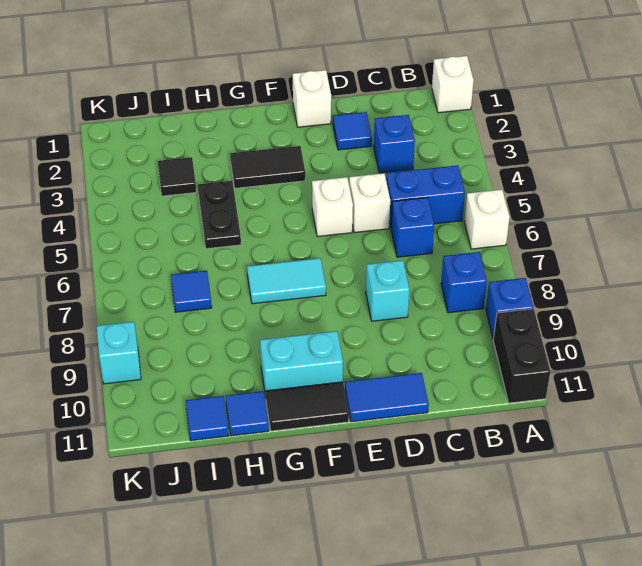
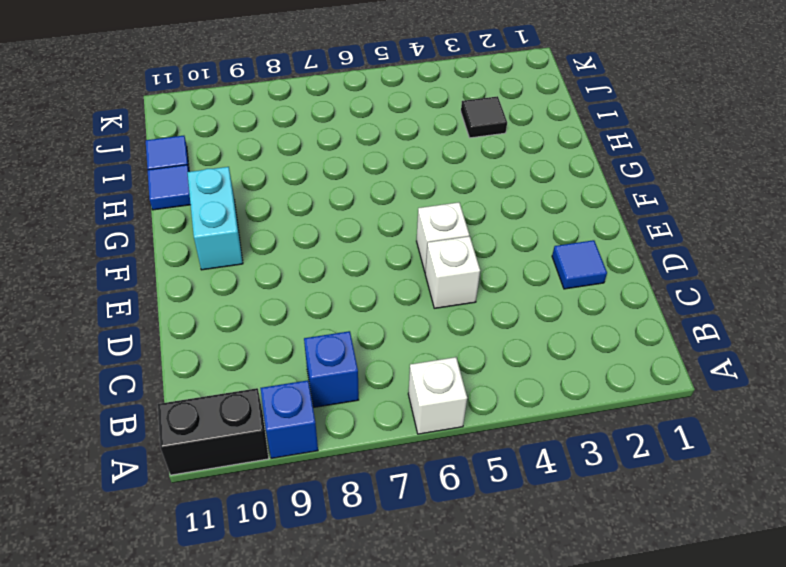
none -> white brick A1 level 1
none -> blue brick B5:C5 level 1
none -> blue brick C3 level 1

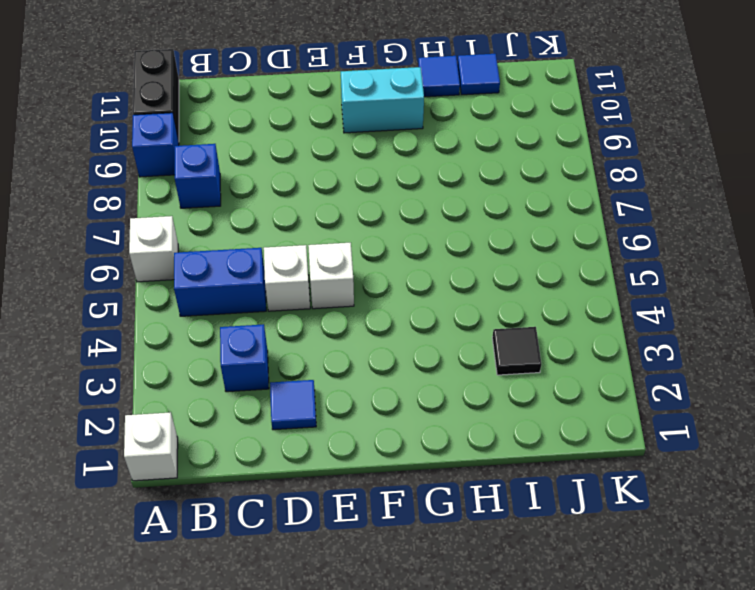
none -> blue brick C6 level 1
none -> cyan brick D8 level 1
none -> blue tile D11:E11 level 1

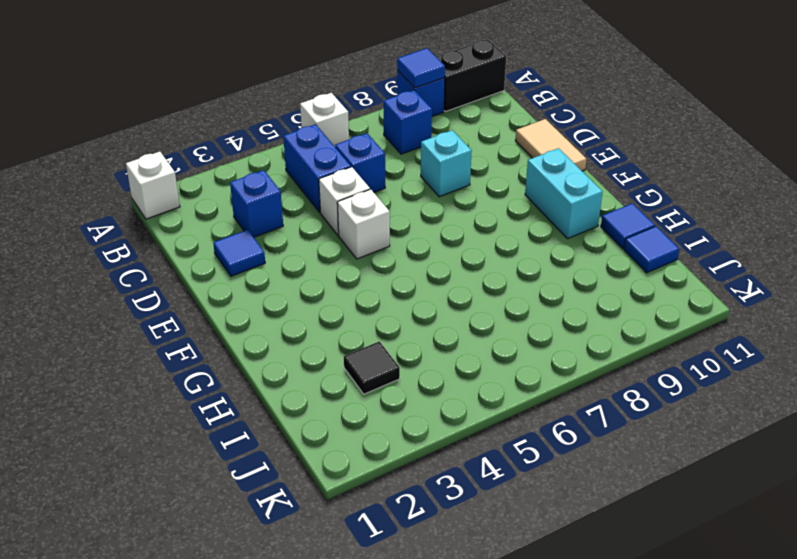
blue tile A9 level 2 -> blue tile I7 level 1
tan tile D11:E11 level 1 -> blue tile D11:E11 level 1
none -> white brick E1 level 1
none -> black tile F3:G3 level 1
none -> cyan tile F7:G7 level 1

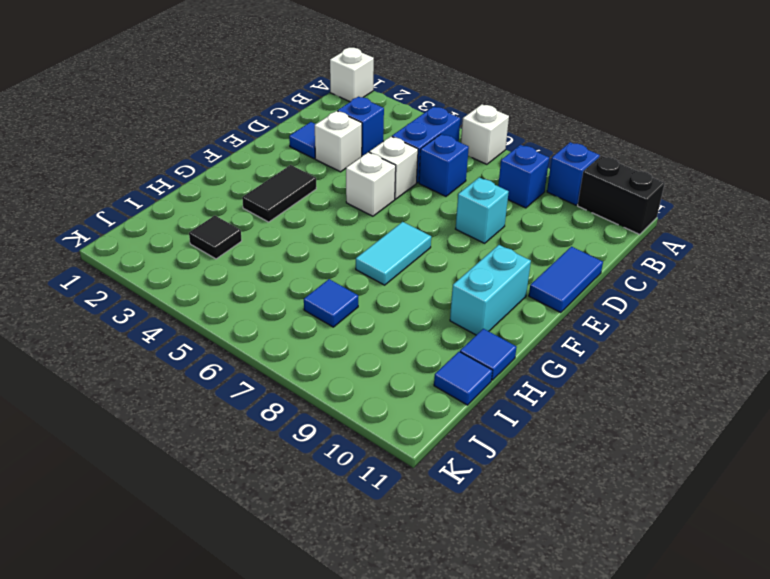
white brick D3 level 1 -> white brick E1 level 1
none -> black tile F11:G11 level 1
none -> black plate H4:H5 level 1
none -> cyan brick K9 level 1

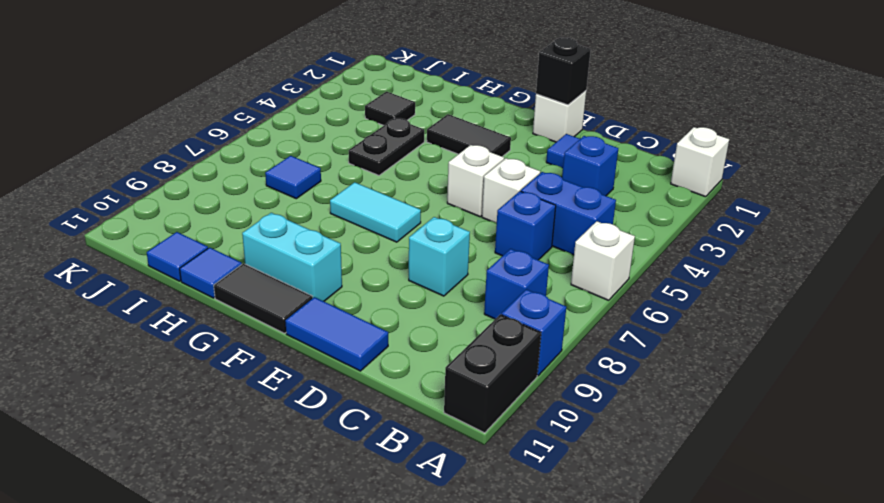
black brick E1 level 2 -> none
none -> cyan brick K9 level 1

